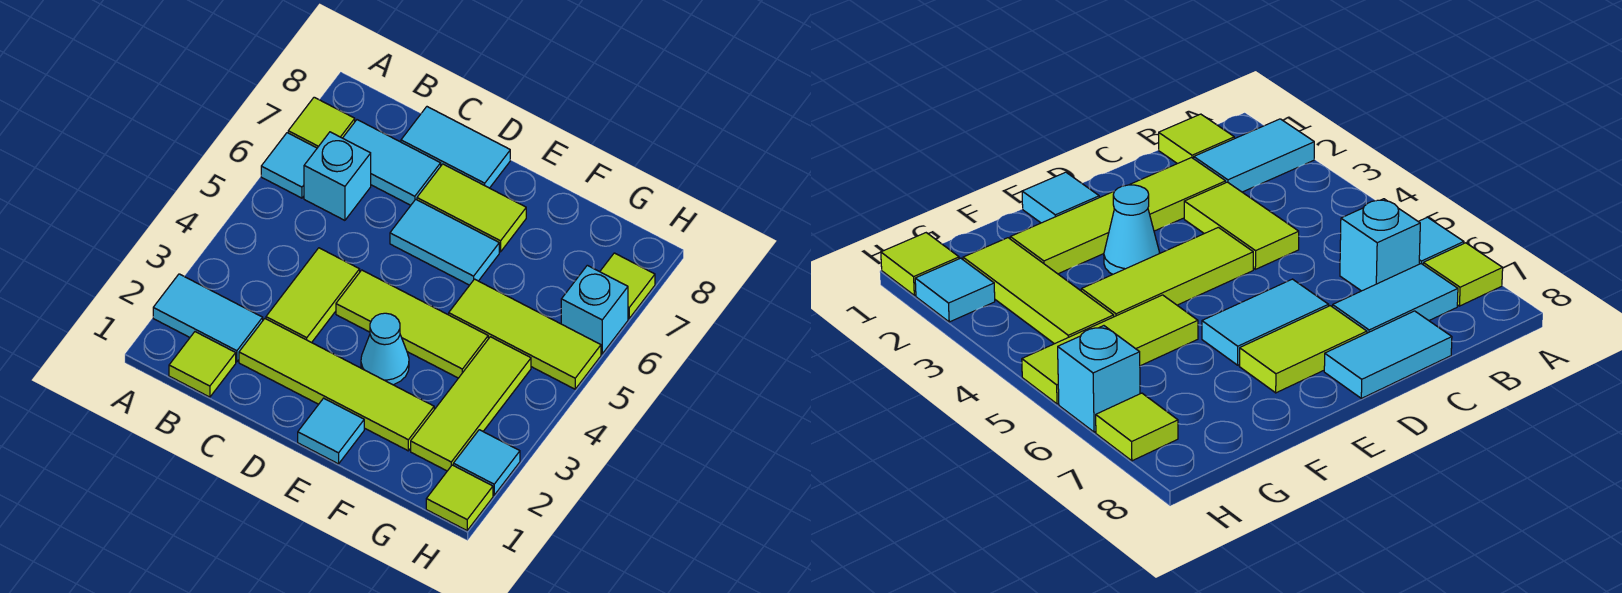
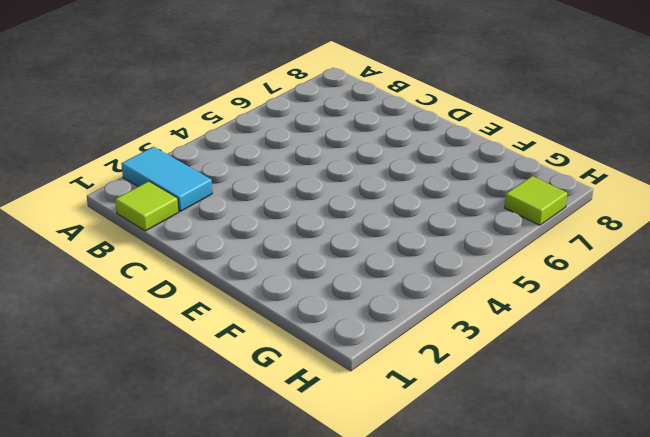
none -> cyan tile A6 level 1
none -> lime tile A7 level 1
none -> cyan brick B6 level 1

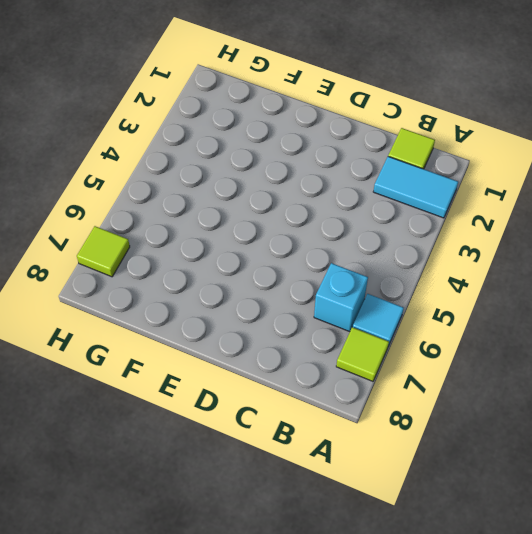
none -> cyan tile B7:C7 level 1
none -> lime tile C2:F2 level 1
none -> lime tile C3:C4 level 1

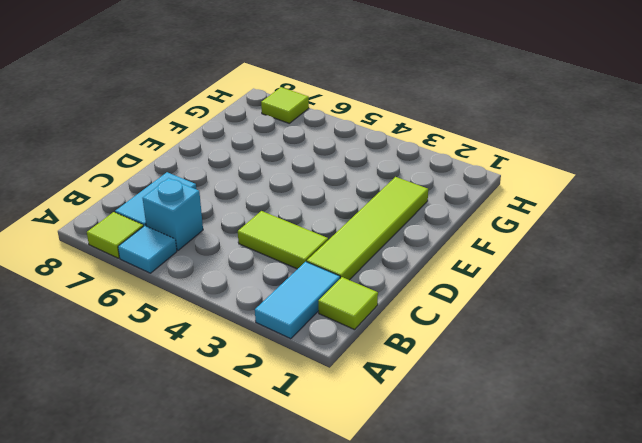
none -> cyan tile C8:D8 level 1
none -> lime tile D4:F4 level 1
none -> cyan tile D6:E6 level 1

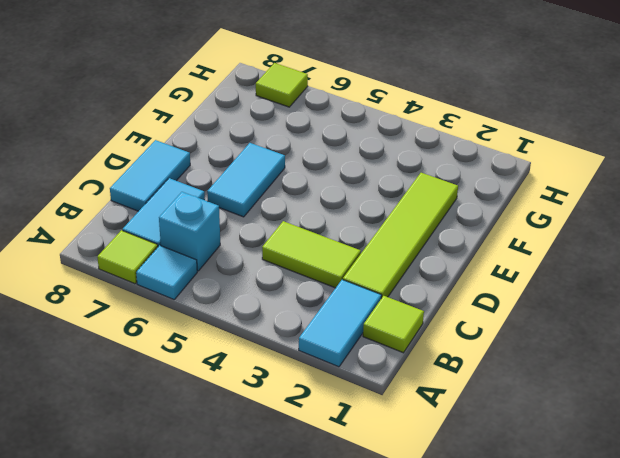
none -> lime tile D4:F4 level 1
none -> lime tile D7:E7 level 1
none -> cyan tile E1 level 1

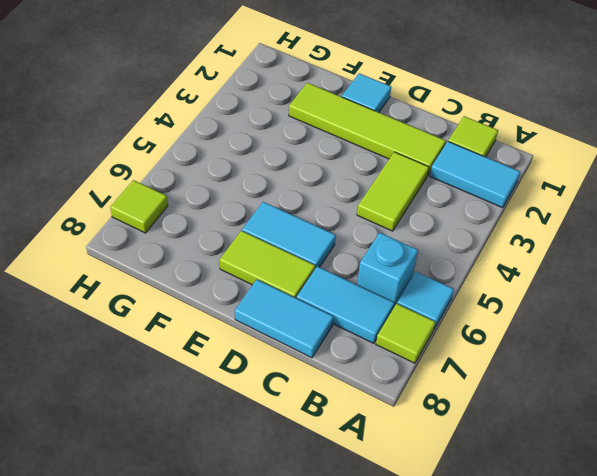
none -> lime tile D4:F4 level 1
none -> cyan cone E3 level 1
none -> lime tile F5:H5 level 1

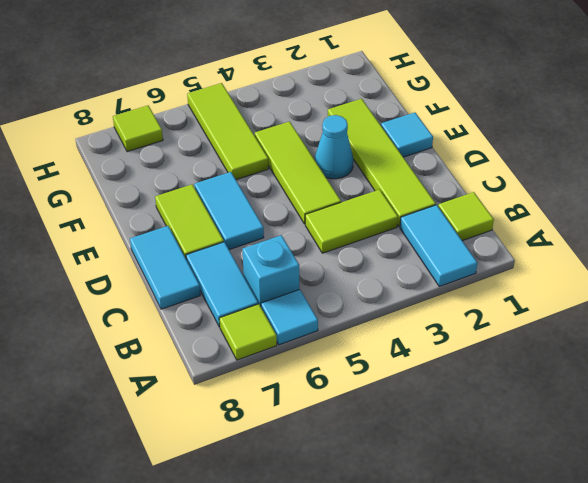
none -> lime tile G2:G4 level 1
none -> lime tile H1 level 1
none -> cyan tile H2 level 1

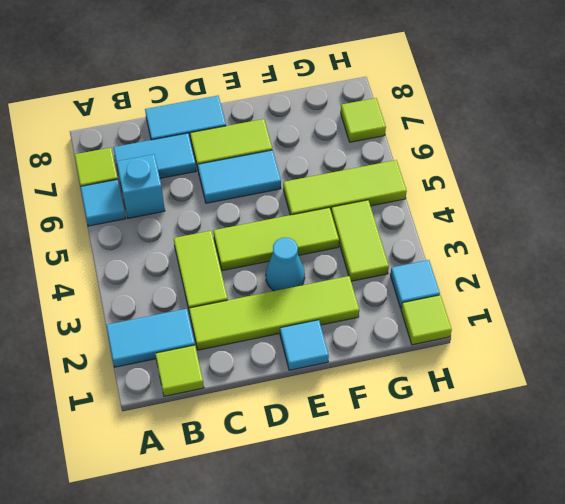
lime tile G3:G4 level 1 -> lime tile G2:G4 level 1
none -> cyan brick H6 level 1

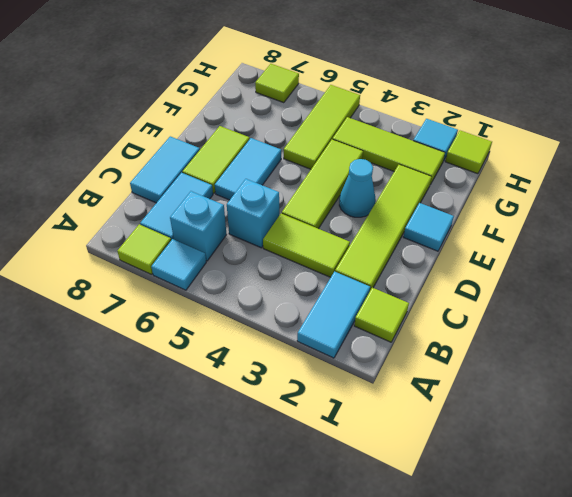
cyan brick C5 level 1 -> cyan brick H6 level 1

